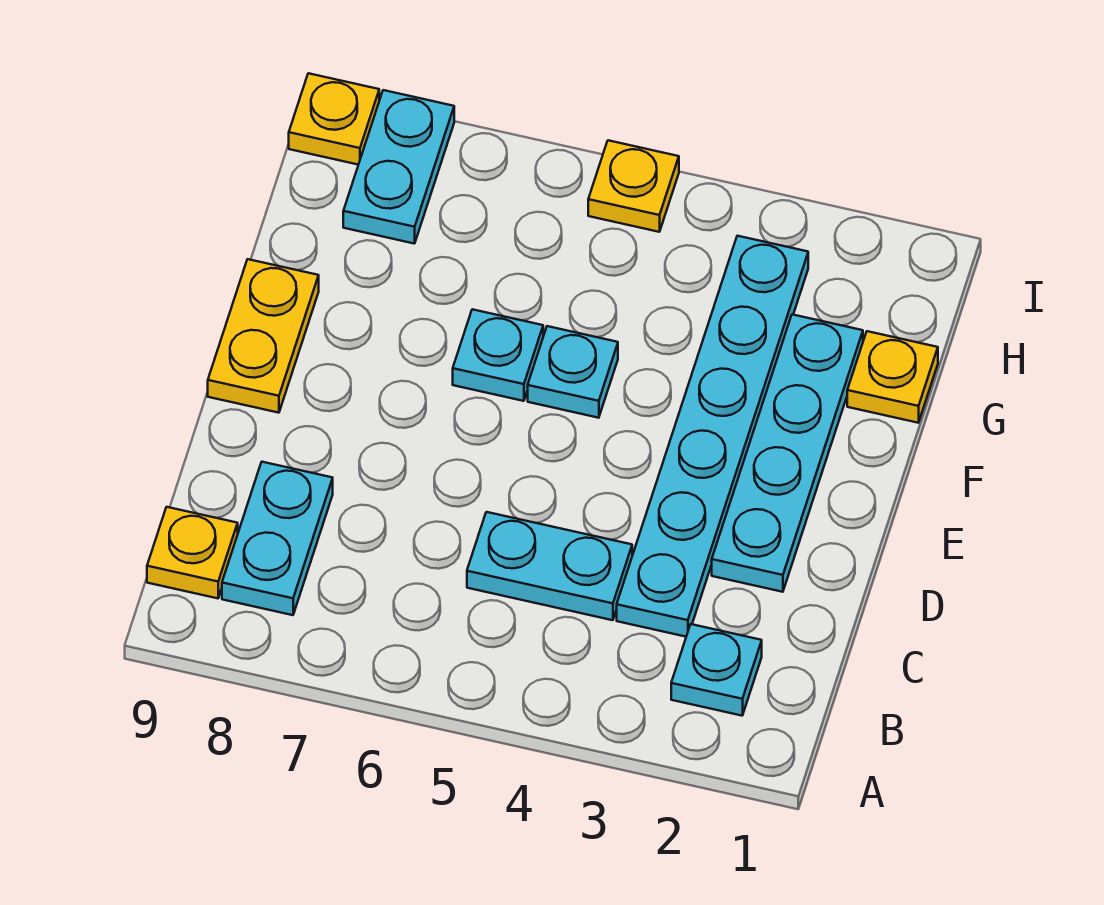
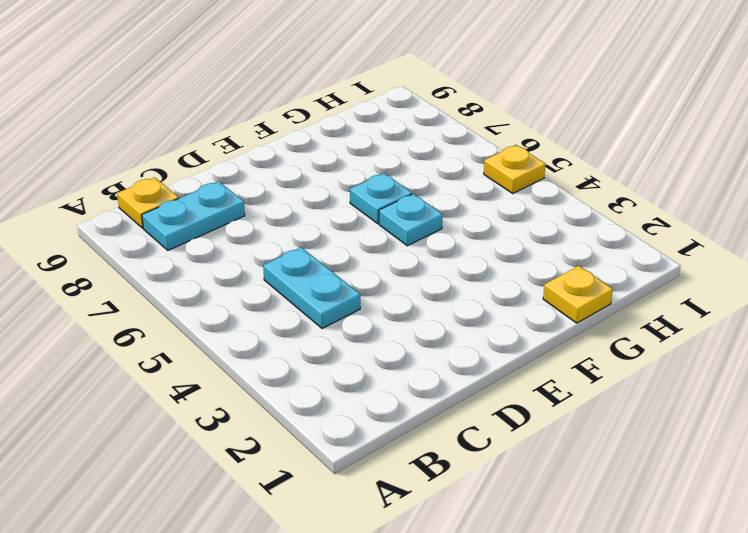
none -> cyan plate B2 level 1
none -> cyan plate C3:H3 level 1
none -> cyan plate D2:G2 level 1

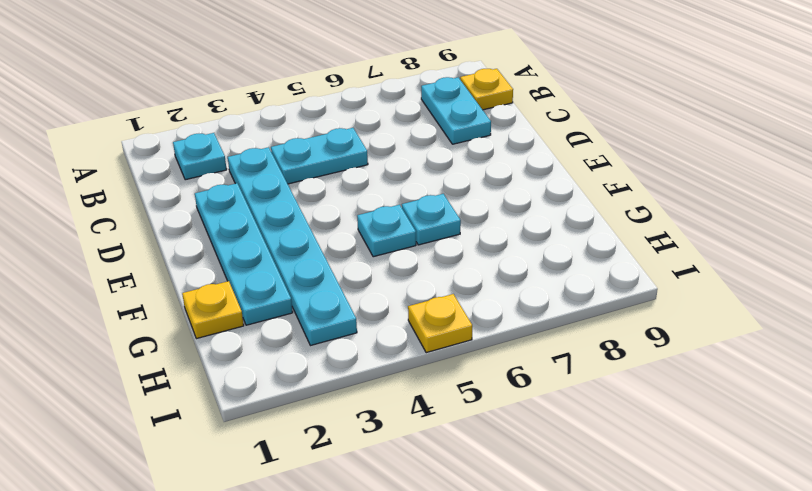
none -> yellow plate E9:F9 level 1
none -> cyan plate H8:I8 level 1
none -> yellow plate I9 level 1

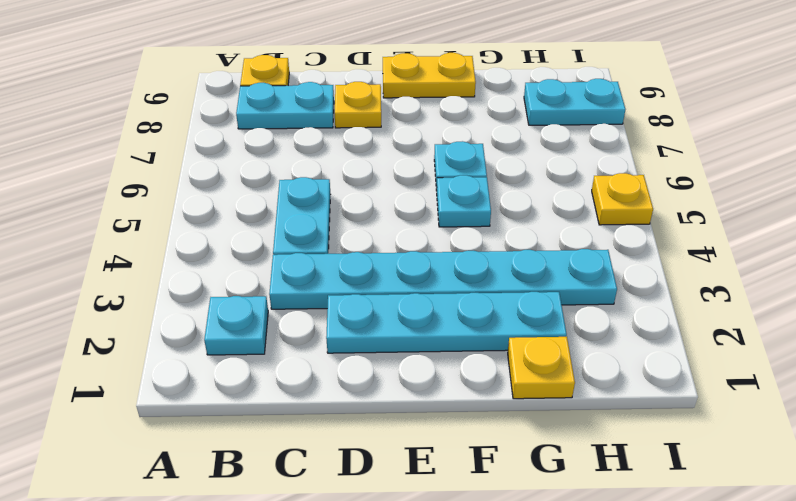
yellow plate D8 level 1 -> yellow plate I9 level 1

